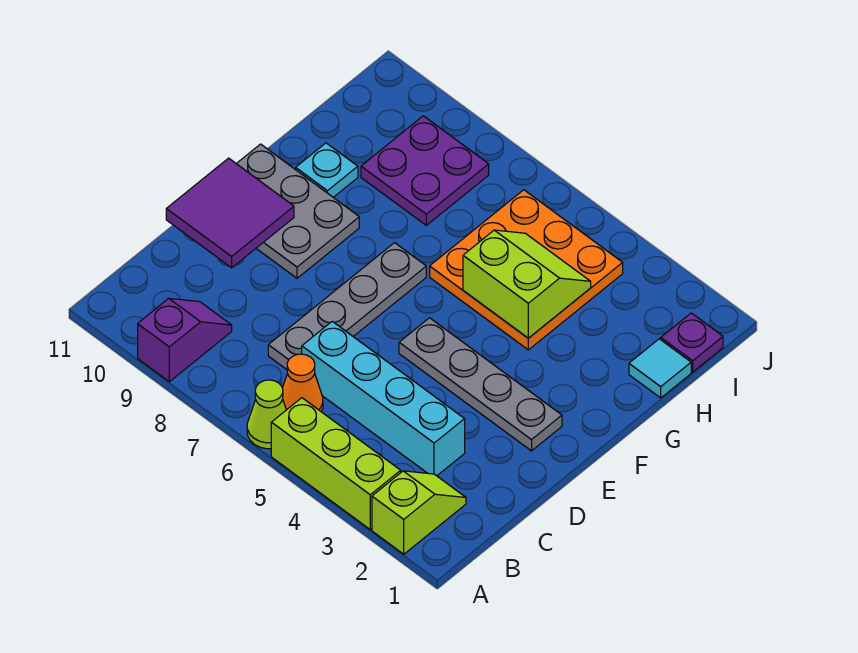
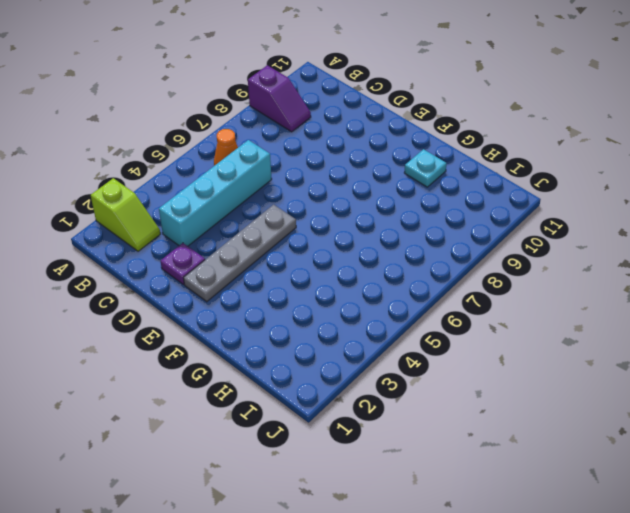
purple plate D2 level 1 -> purple plate I1 level 1
none -> lime brick A3:A5 level 1
none -> lime cone A6 level 1
none -> grey plate C7:F7 level 1

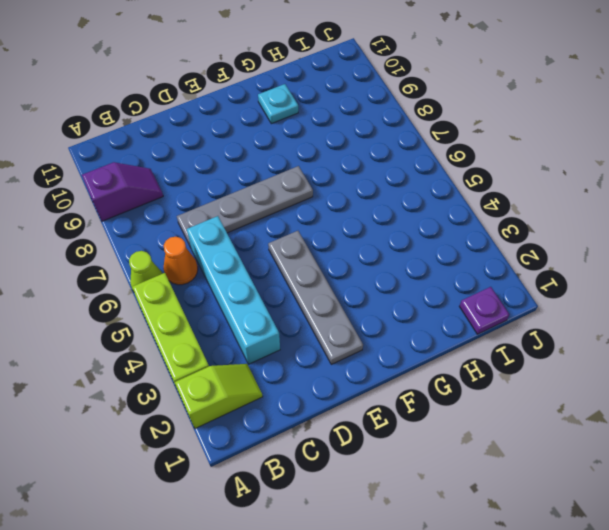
none -> grey plate E9:F11 level 1
none -> orange plate G4:I6 level 1
none -> cyan tile H1 level 1

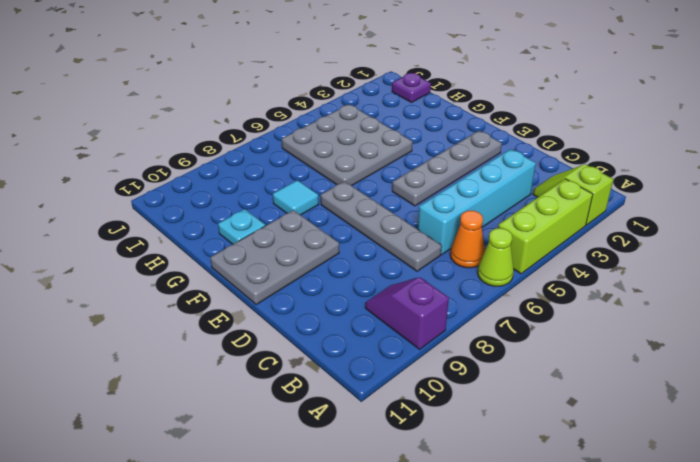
grey plate G4:I6 level 1 -> orange plate G4:I6 level 1
cyan tile G8 level 1 -> cyan tile H1 level 1
none -> purple plate H8:I9 level 1
none -> purple tile D10:E11 level 2
none -> lime slope G4:H5 level 2 top G

